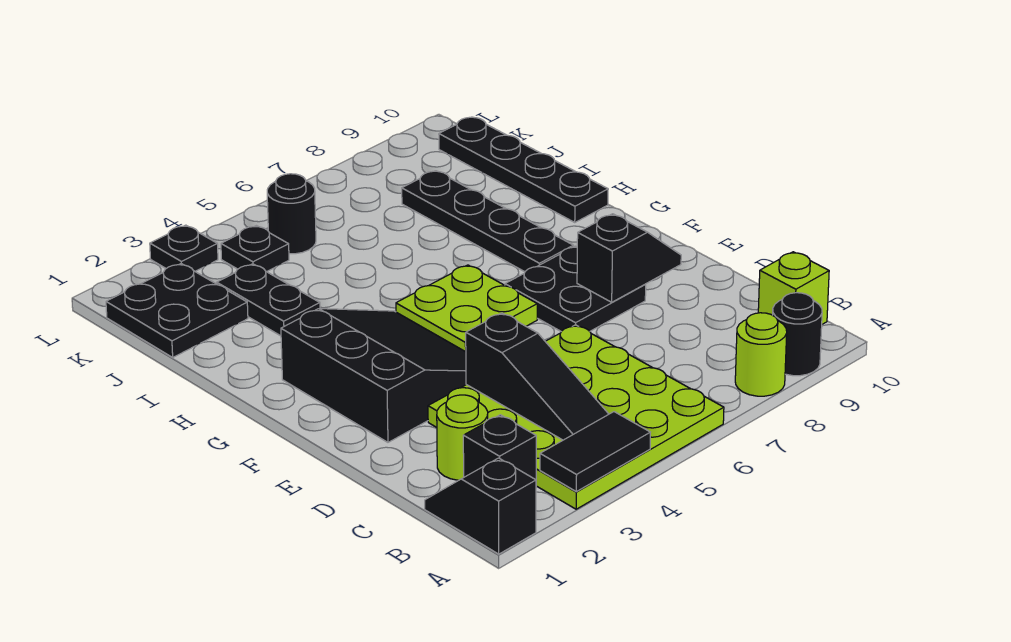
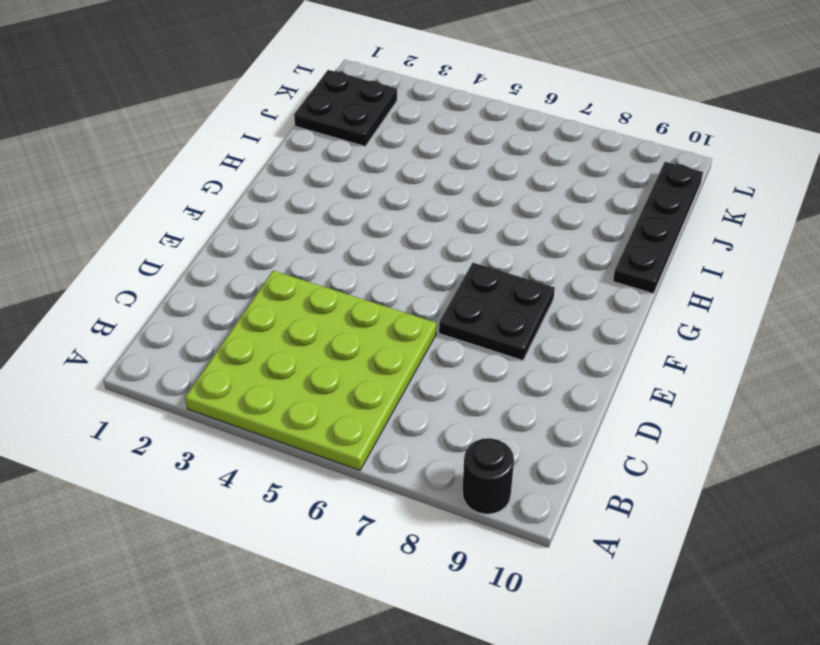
none -> black slope A1:B1 level 1 top A
none -> lime round brick A8 level 1
none -> black brick B2 level 1

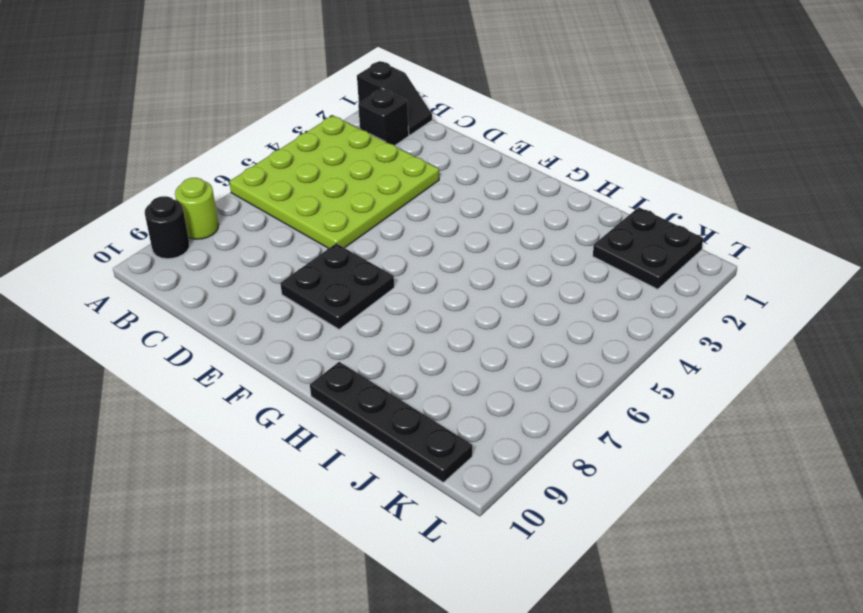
none -> lime brick B10 level 1
none -> lime round brick C2 level 1
none -> black slope E2:G4 level 1 top 2

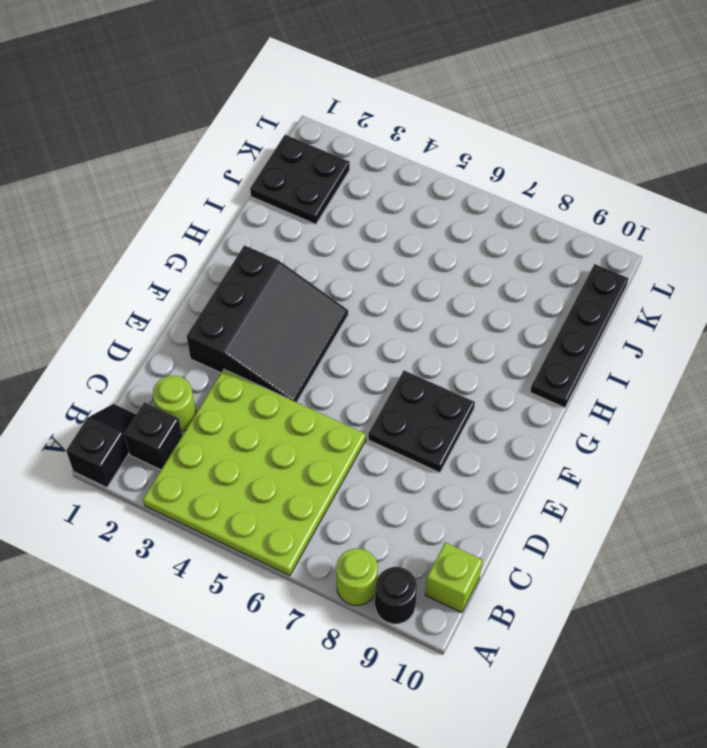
none -> lime plate F5:G6 level 1
none -> black plate G8:J8 level 1
none -> black plate I3:J3 level 1

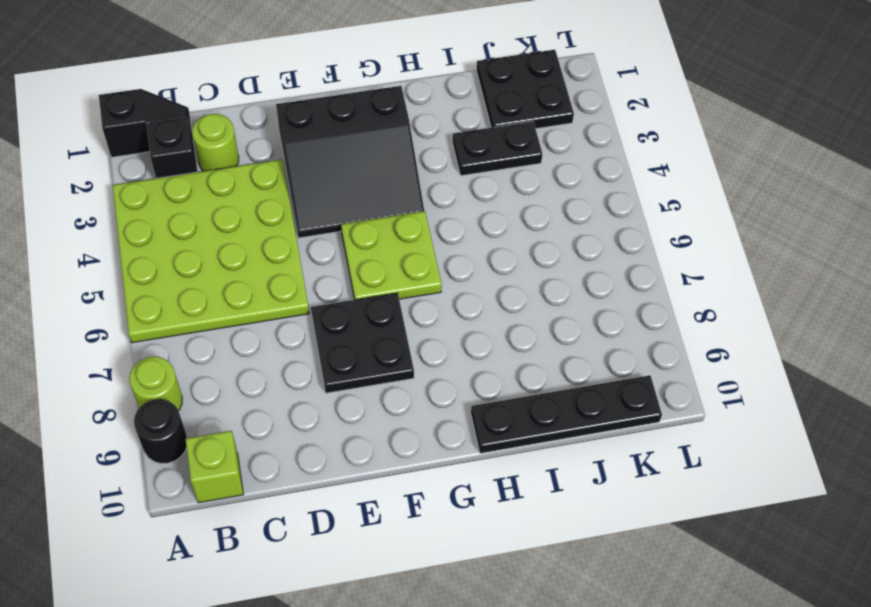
none -> black plate G8:J8 level 1
none -> black plate K4 level 1
none -> black round brick K5 level 1

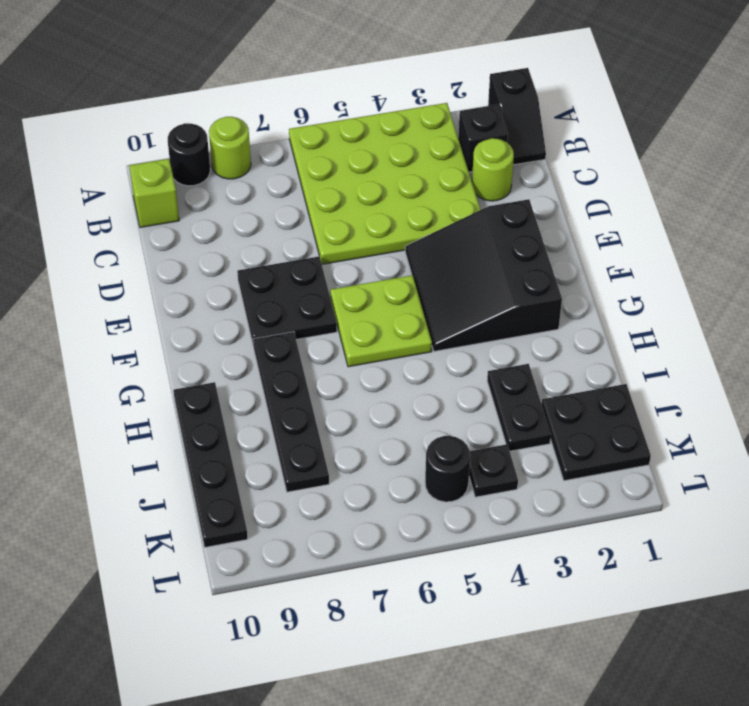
none -> black plate L3 level 1
none -> black tile A3:A4 level 2
none -> black slope B4:D4 level 2 top D

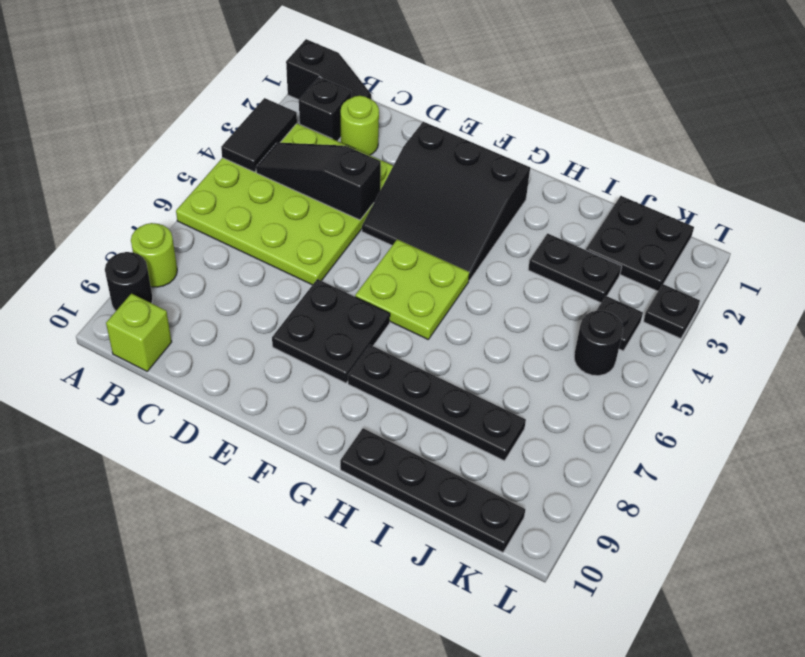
none -> black slope E8:E9 level 2 top 8

